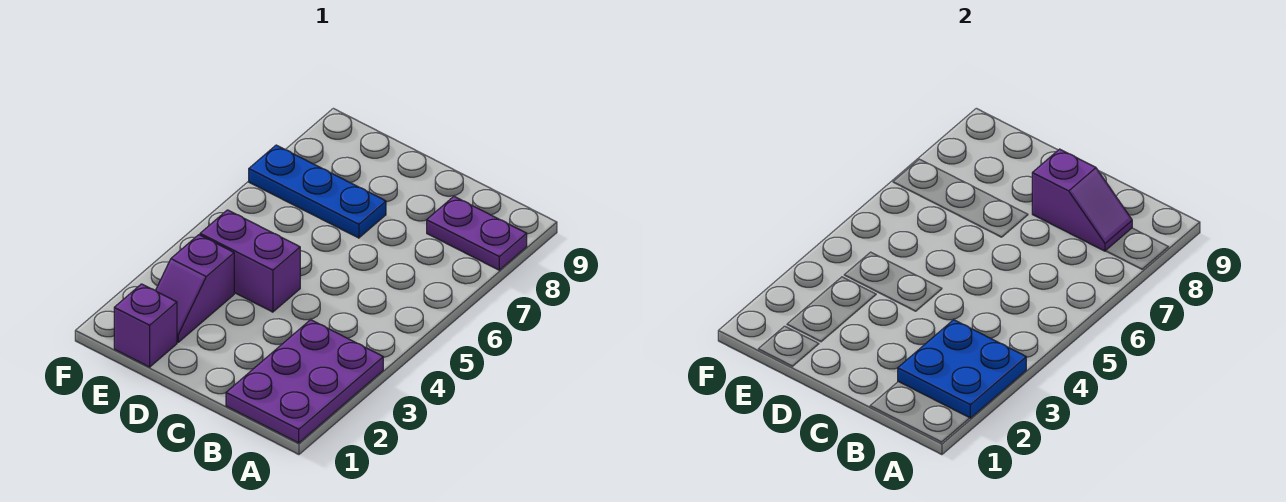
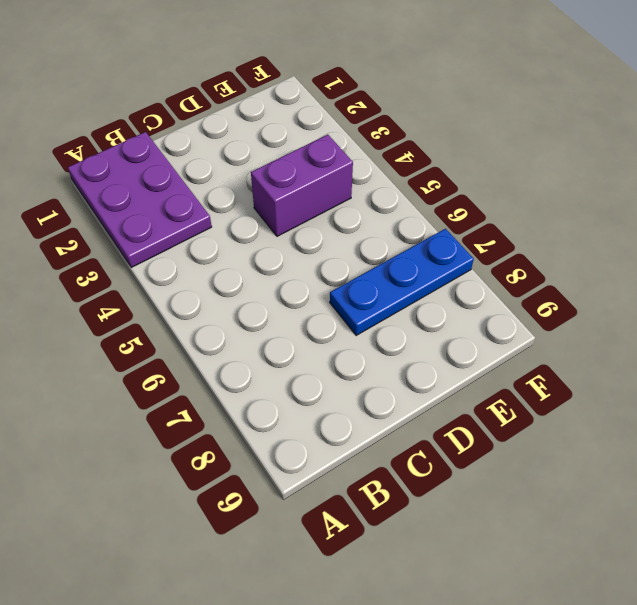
none -> purple plate A8:B8 level 1
none -> purple brick E1 level 1

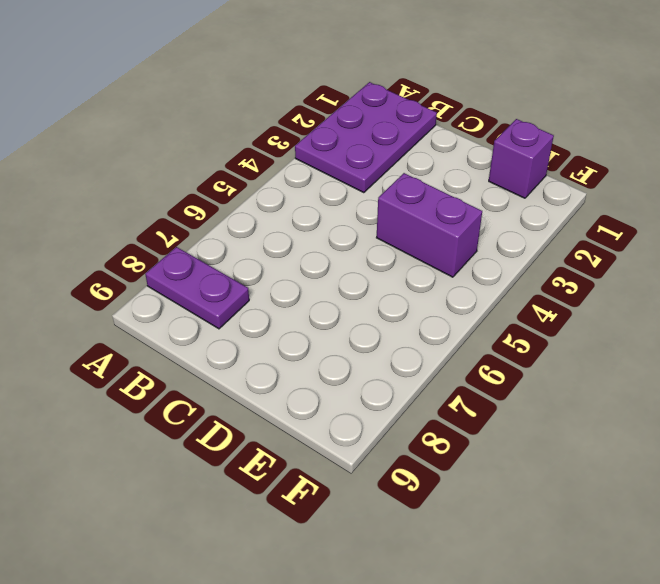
none -> blue plate D7:F7 level 1
none -> purple slope E2:E3 level 1 top 3

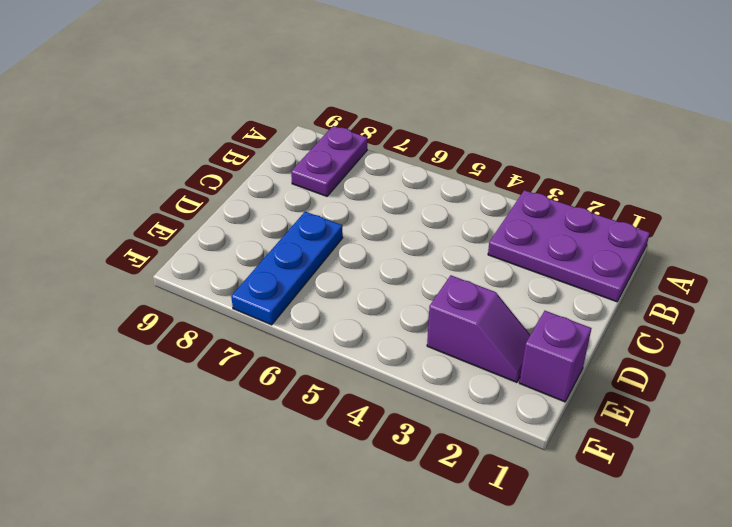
none -> purple brick D4:E4 level 1
none -> blue plate A2:B3 level 2

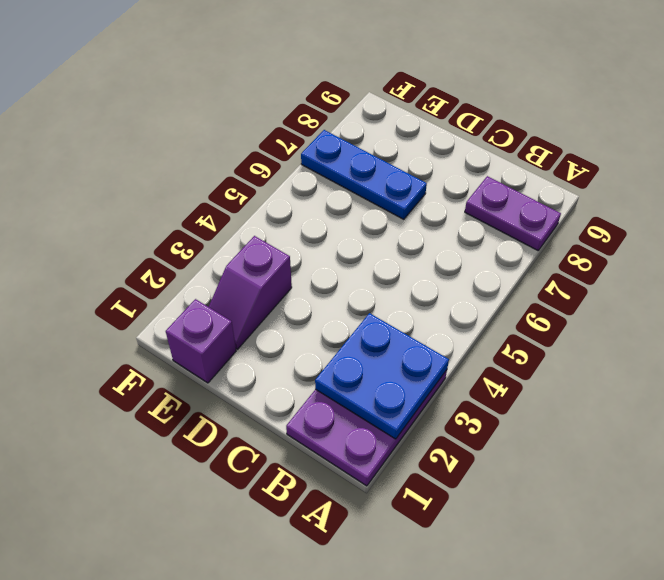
none -> purple brick D4:E4 level 1
none -> purple slope B8:C8 level 2 top C

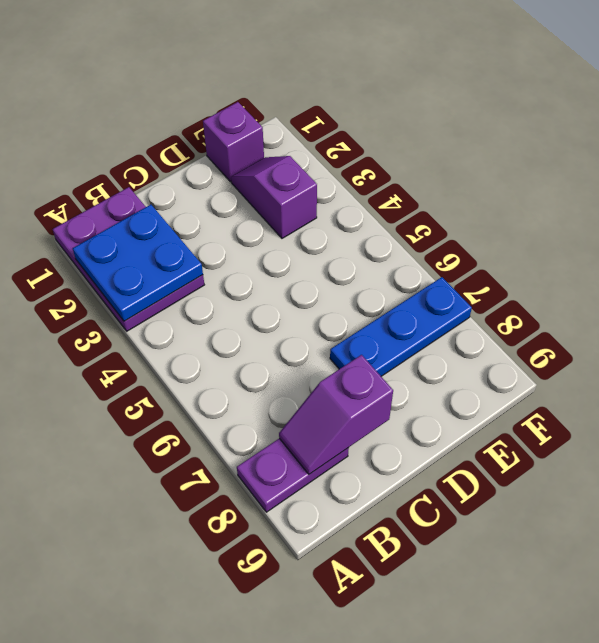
none -> purple brick D4:E4 level 1

